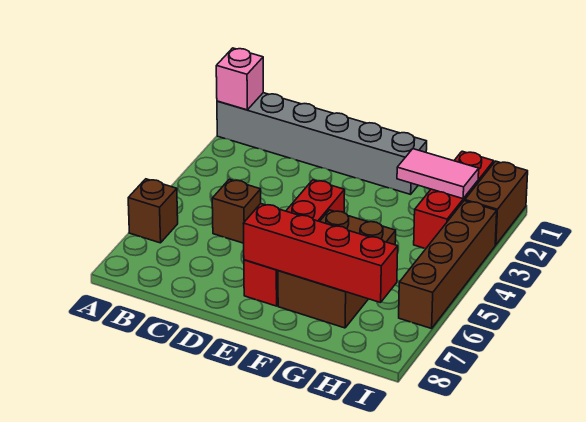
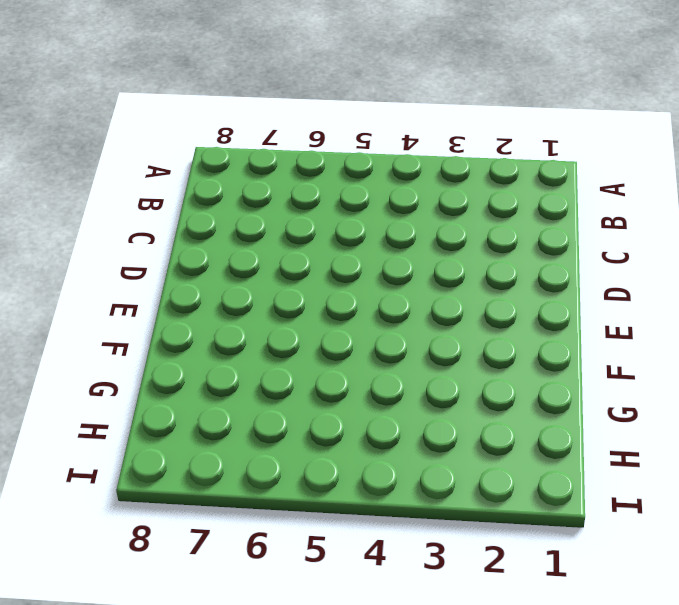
none -> grey brick A1:F1 level 1
none -> brown brick A6 level 1

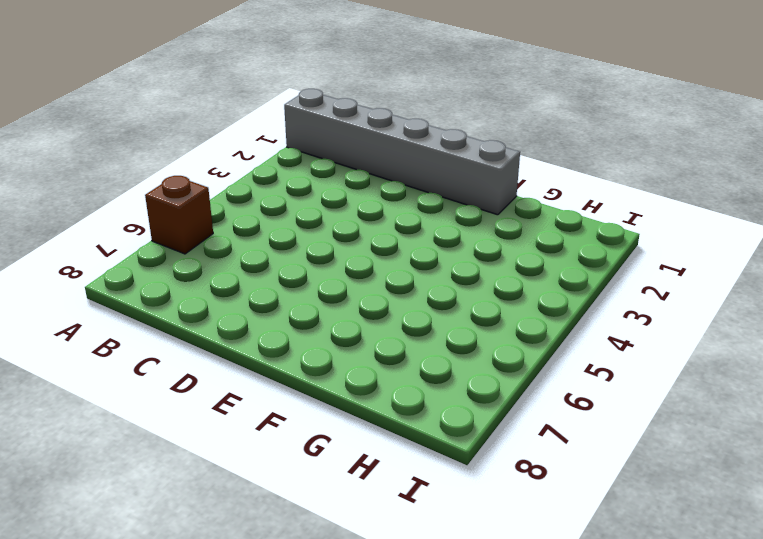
none -> brown brick C5 level 1
none -> red brick E4:E7 level 1

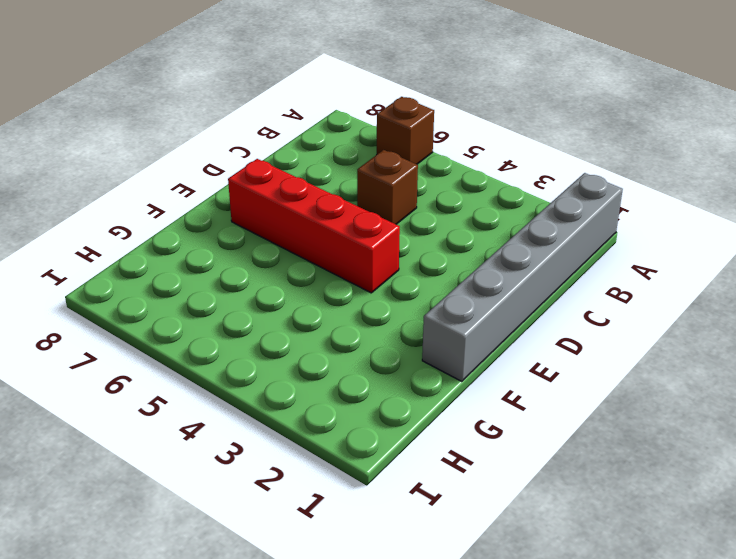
none -> brown brick F5:G7 level 1
none -> red brick H1:H3 level 1

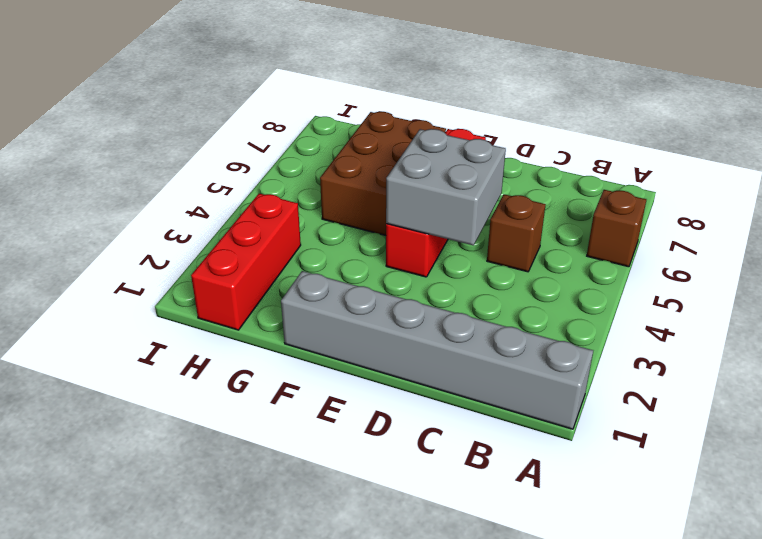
grey brick D4:E5 level 2 -> none
none -> brown brick I1:I2 level 1
none -> brown brick I3:I6 level 1

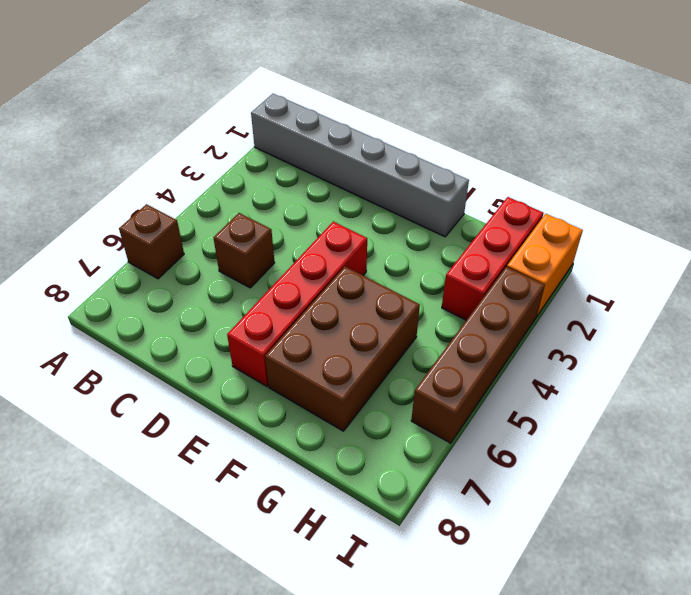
orange brick I1:I2 level 1 -> brown brick I1:I2 level 1
none -> pink brick A1 level 2
none -> red brick E7:H7 level 2

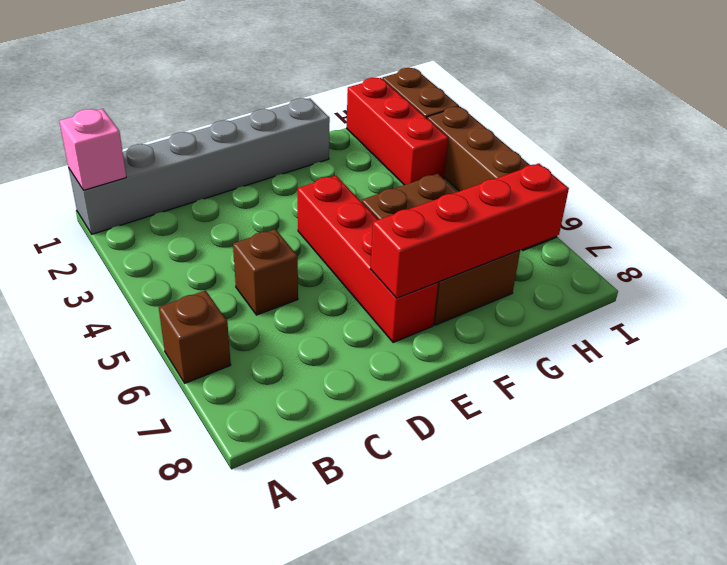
none -> pink tile G2:H2 level 2

